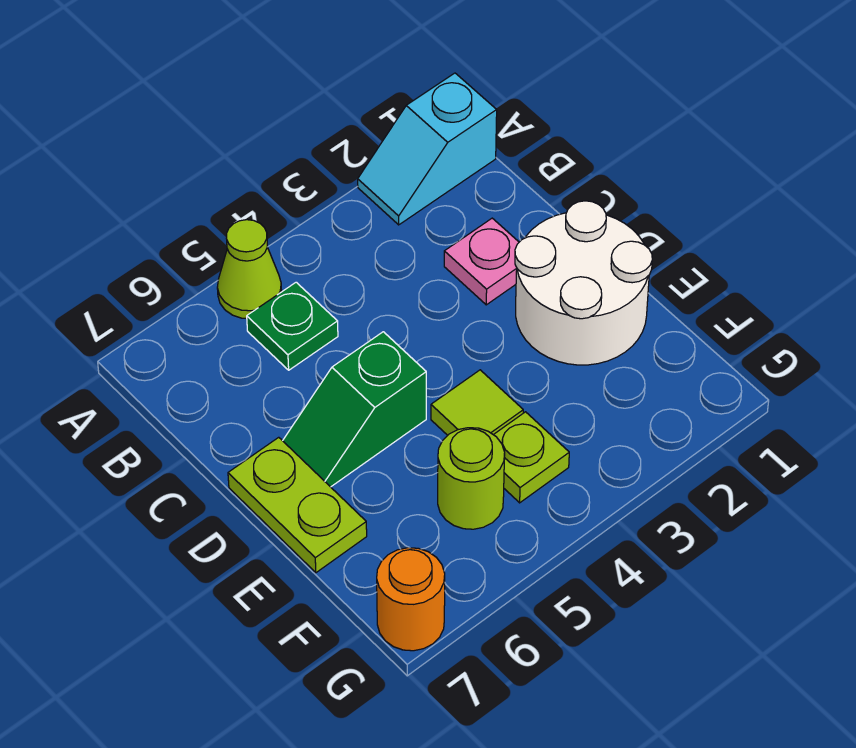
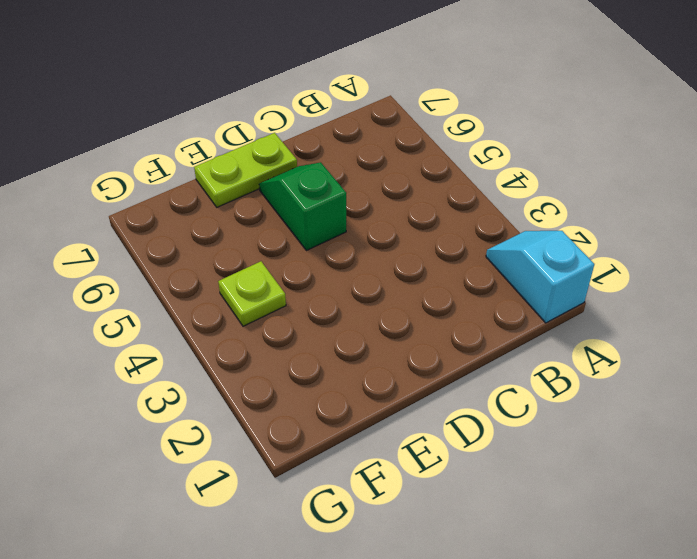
none -> lime cone A5 level 1
none -> green plate B5 level 1

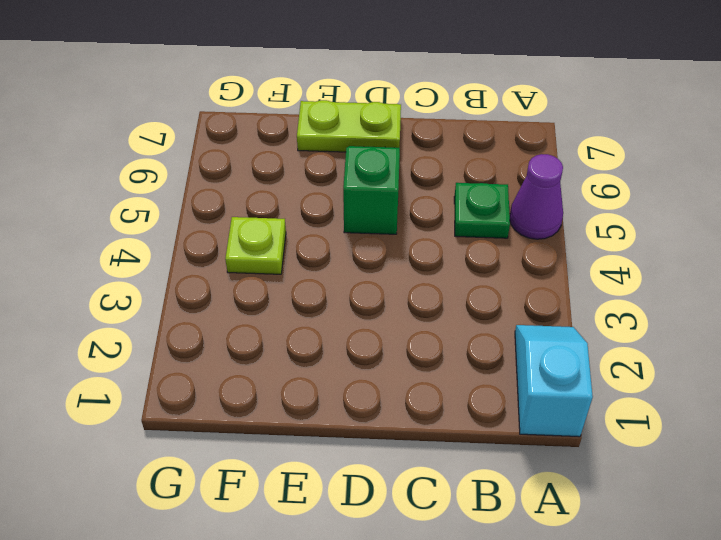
purple cone A5 level 1 -> lime cone A5 level 1
none -> pink plate C2 level 1
none -> white round brick D1:E2 level 1

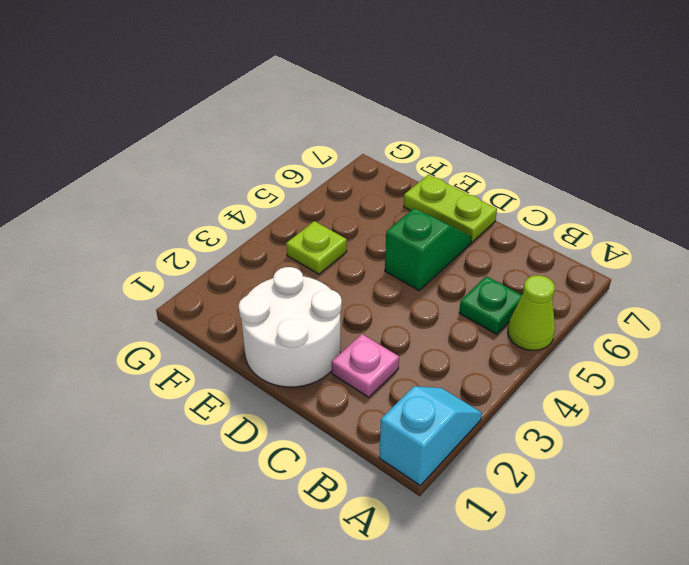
none -> lime tile E4 level 1
none -> lime round brick F5 level 1

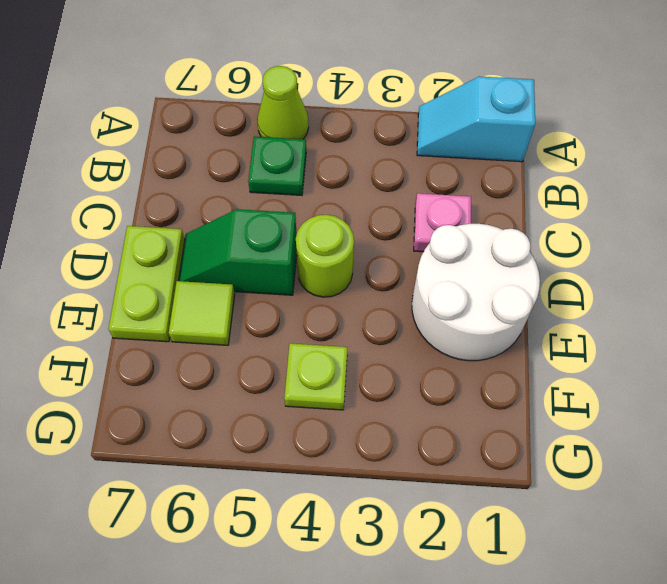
lime round brick D4 level 1 -> lime round brick F5 level 1
lime tile E6 level 1 -> lime tile E4 level 1
none -> orange round brick G7 level 1

